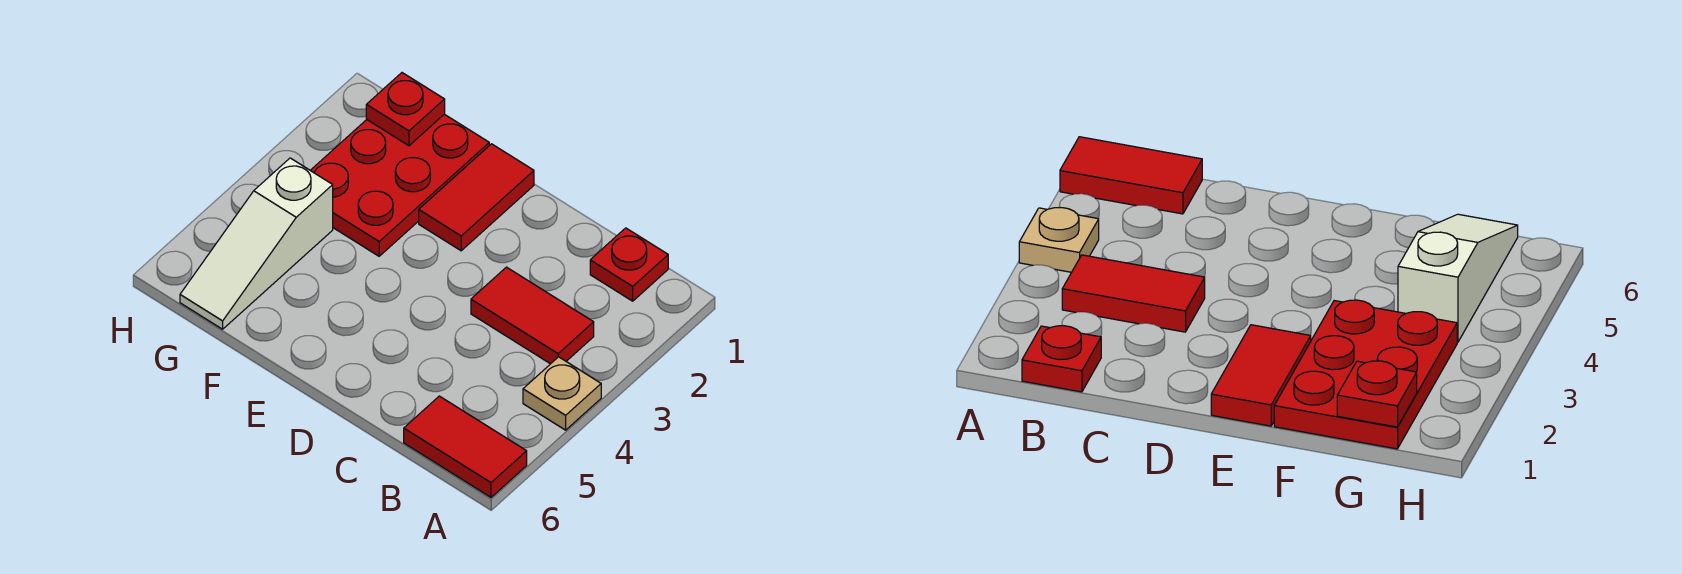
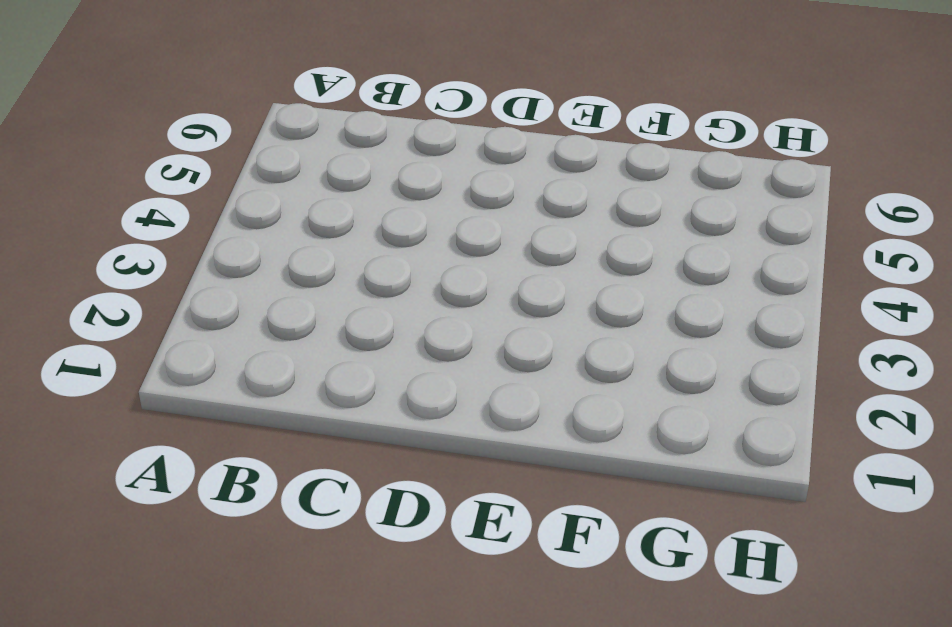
none -> tan plate A4 level 1
none -> red tile A6:B6 level 1

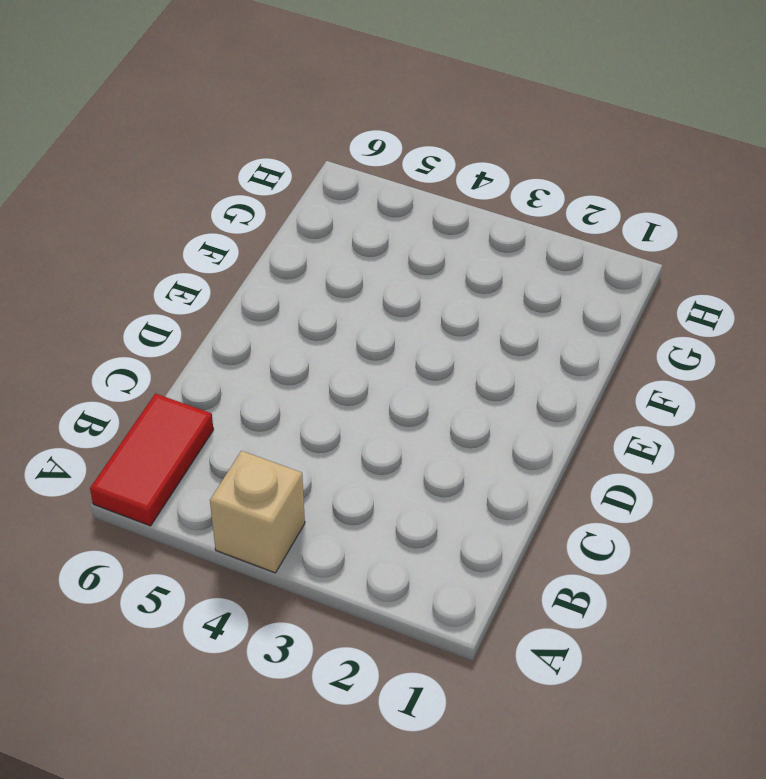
tan brick A4 level 1 -> tan plate A4 level 1
none -> red plate B1 level 1
none -> red tile B3:C3 level 1

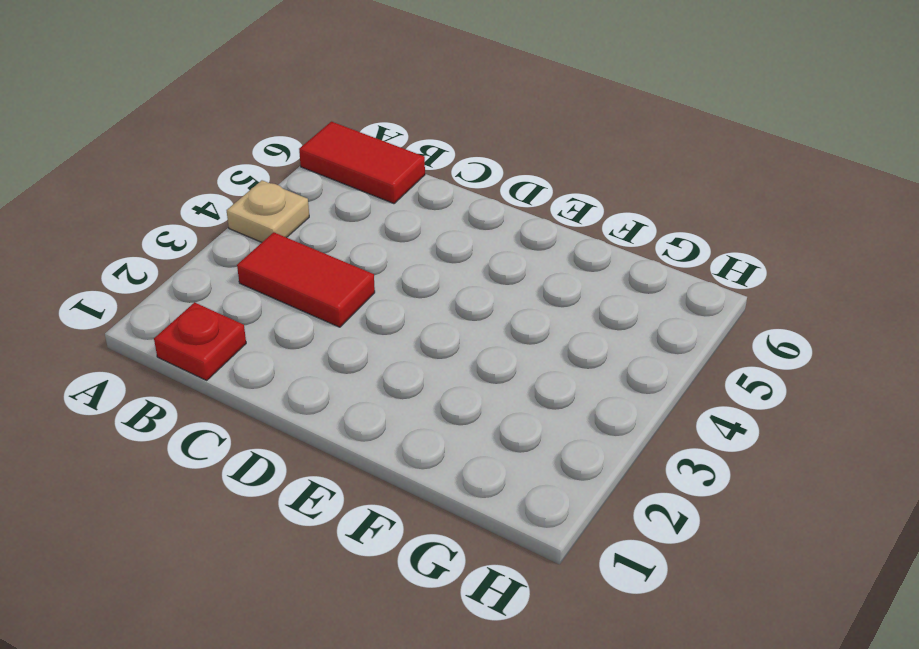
none -> red tile E1:E2 level 1
none -> red plate F1:G3 level 1

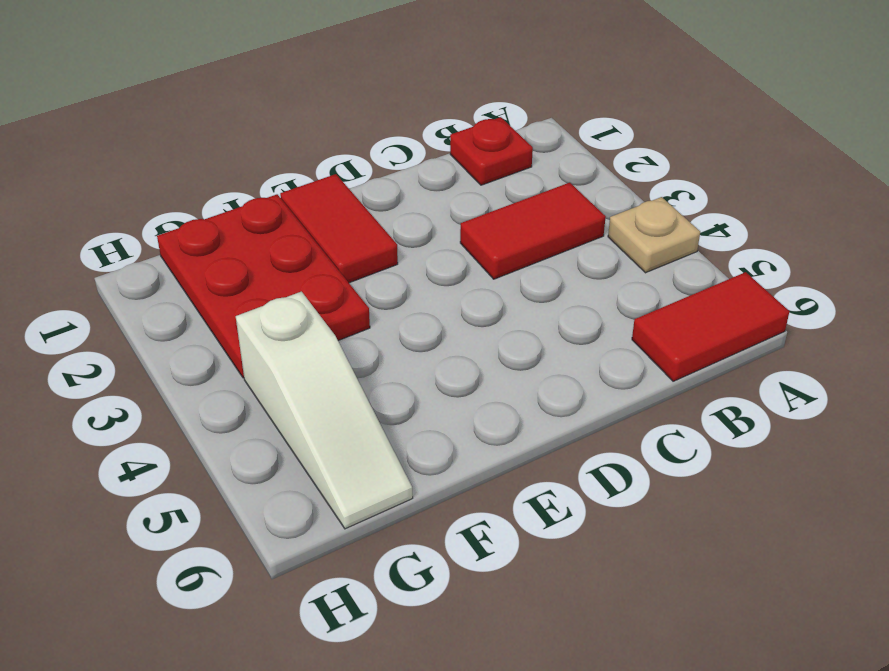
none -> red plate G1 level 2

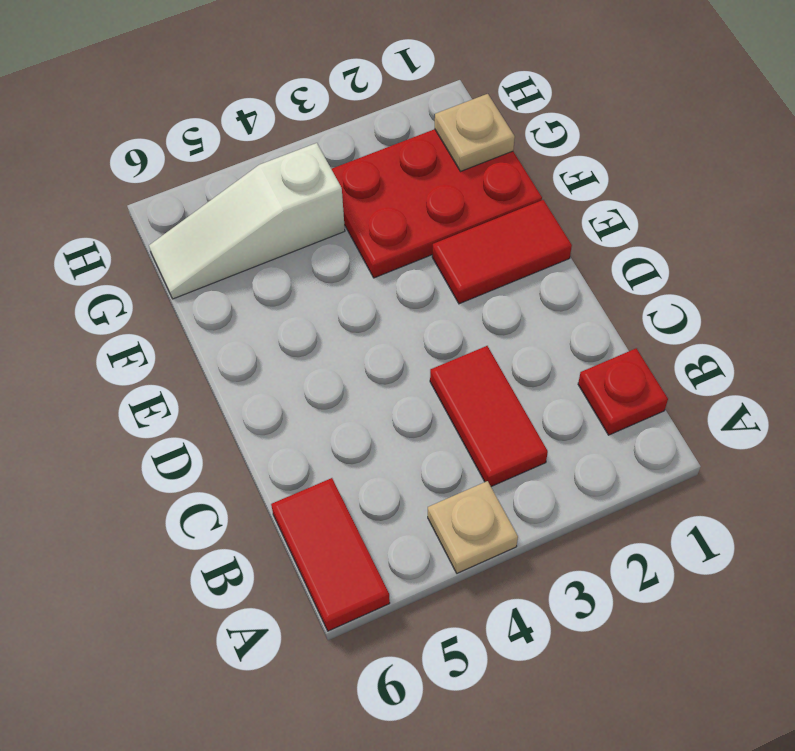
tan plate G1 level 2 -> red plate G1 level 2

